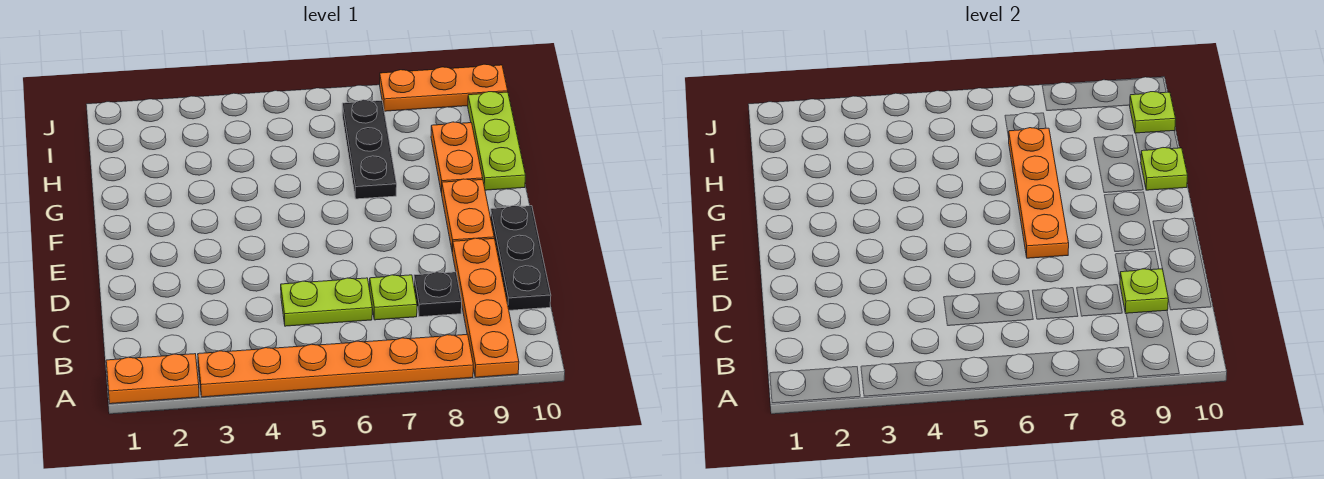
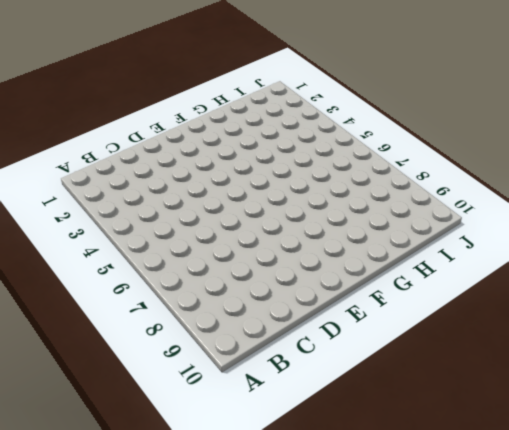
none -> orange plate A1:A2 level 1
none -> orange plate A3:A8 level 1
none -> orange plate A9:D9 level 1

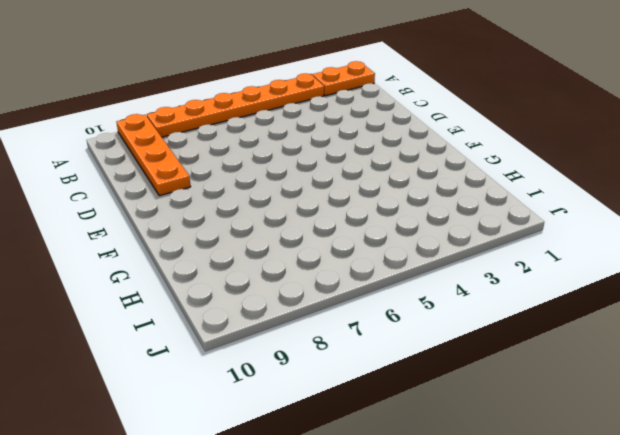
none -> lime plate C5:C6 level 1
none -> lime plate C7 level 1
none -> black plate C8 level 1

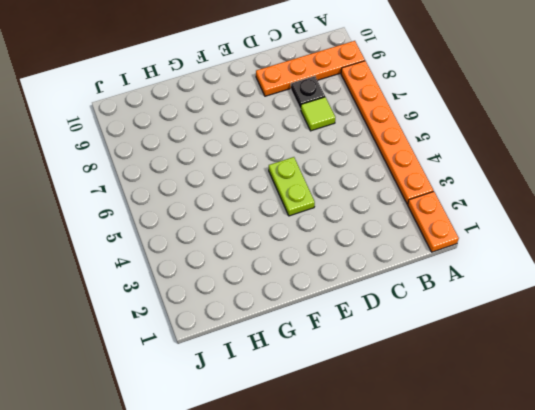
lime tile C7 level 1 -> lime plate C7 level 1
lime plate E4:E5 level 1 -> lime plate C5:C6 level 1
none -> black plate C10:E10 level 1
none -> orange plate E9:F9 level 1
none -> black plate G7:I7 level 1

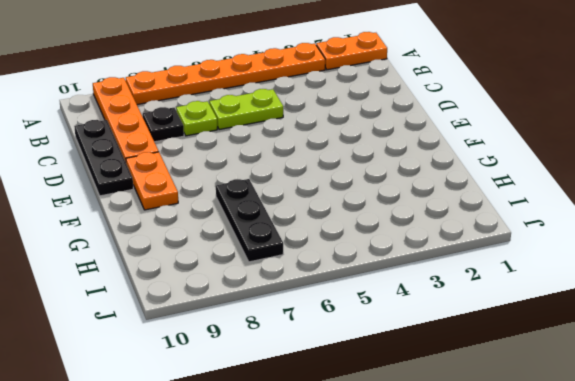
none -> orange plate G9:H9 level 1
none -> lime plate G10:I10 level 1
none -> orange plate J8:J10 level 1

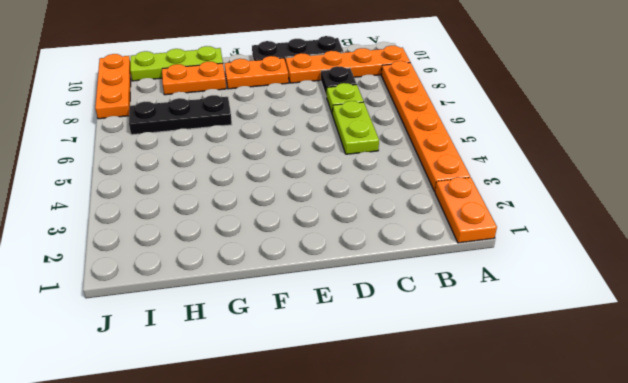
none -> lime plate C9 level 2
none -> orange plate E7:H7 level 2
none -> lime plate G10 level 2

